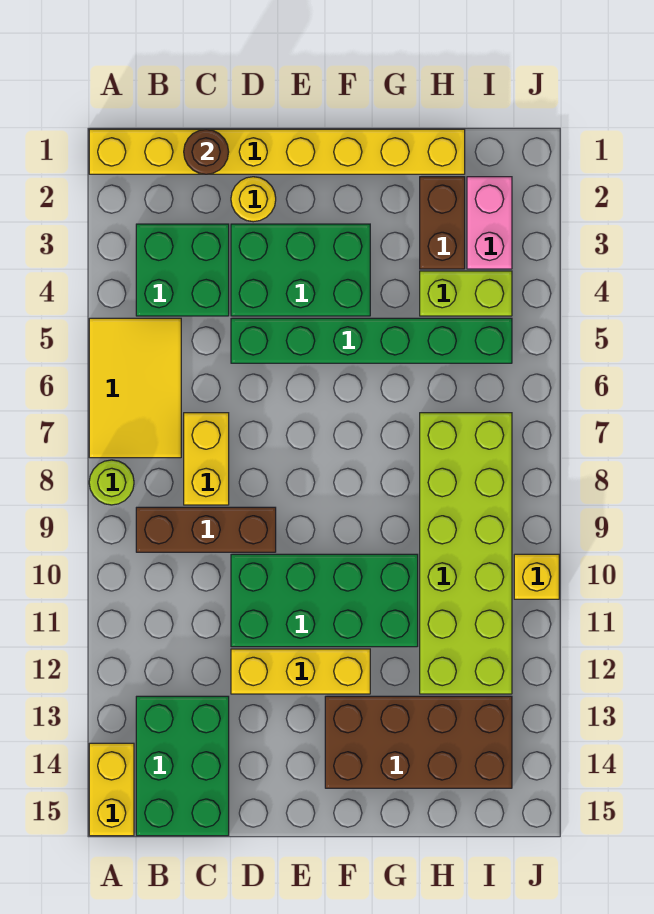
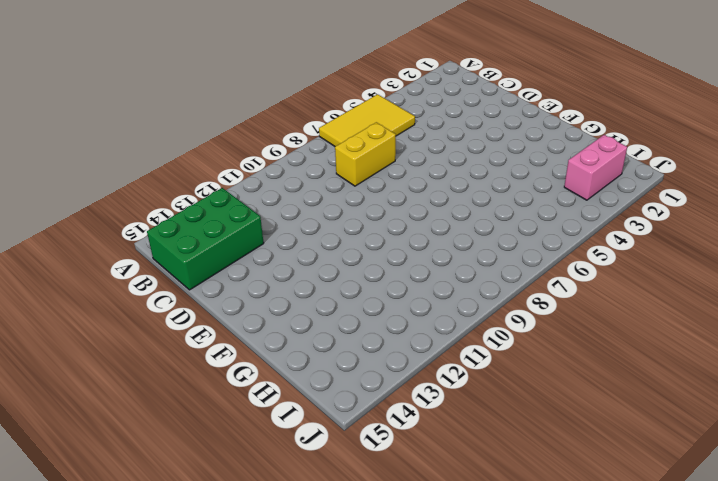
none -> yellow brick A1:H1 level 1
none -> lime round brick A8 level 1
none -> yellow brick A14:A15 level 1

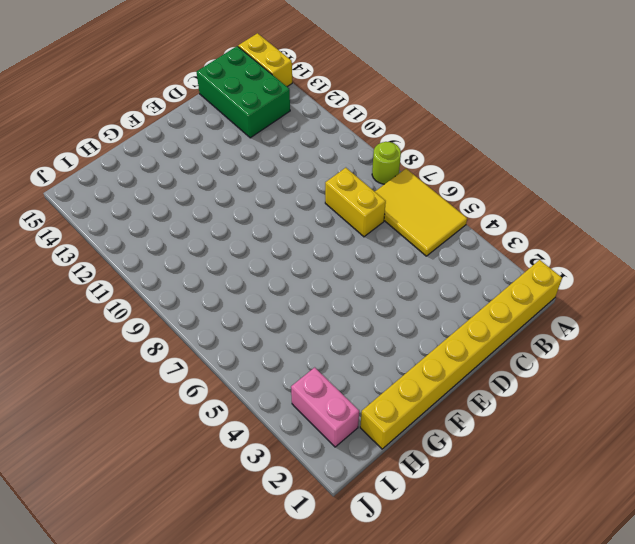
none -> green brick B3:C4 level 1
none -> brown brick B9:D9 level 1
none -> yellow round brick D2 level 1

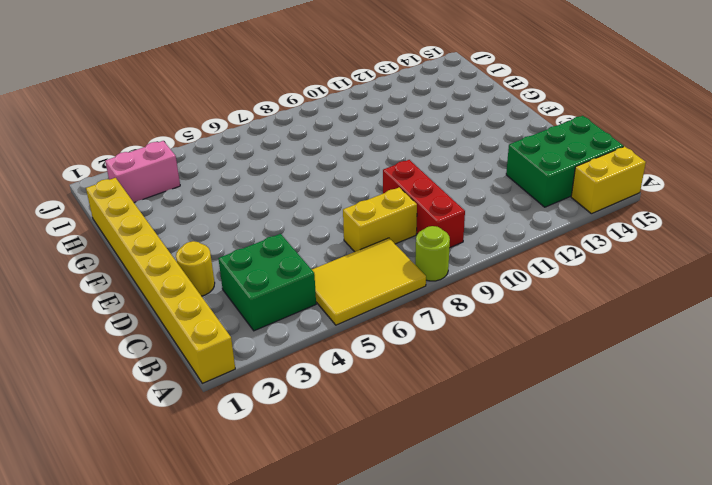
red brick B9:D9 level 1 -> brown brick B9:D9 level 1
none -> green brick D3:F4 level 1
none -> green brick D5:I5 level 1
none -> green brick D10:G11 level 1

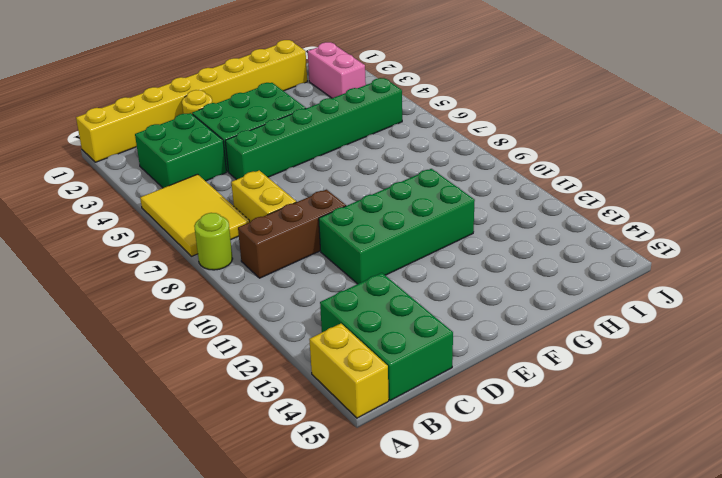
none -> yellow brick D12:F12 level 1
none -> brown brick F13:I14 level 1
none -> brown brick H2:H3 level 1

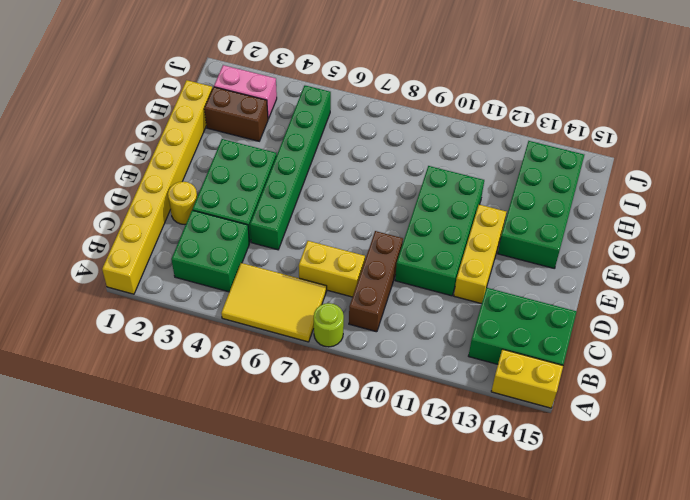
green brick F13:I14 level 1 -> brown brick F13:I14 level 1
none -> lime brick H4:I4 level 1
none -> lime brick H7:I12 level 1
none -> yellow brick J10 level 1

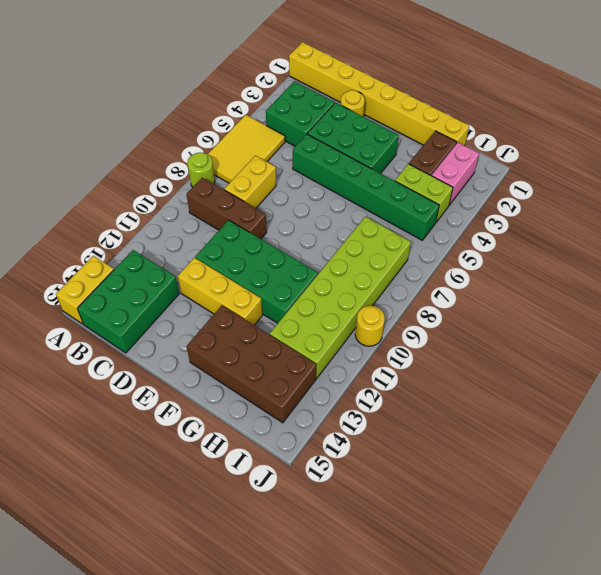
yellow round brick J10 level 1 -> yellow brick J10 level 1
none -> brown round brick C1 level 2

